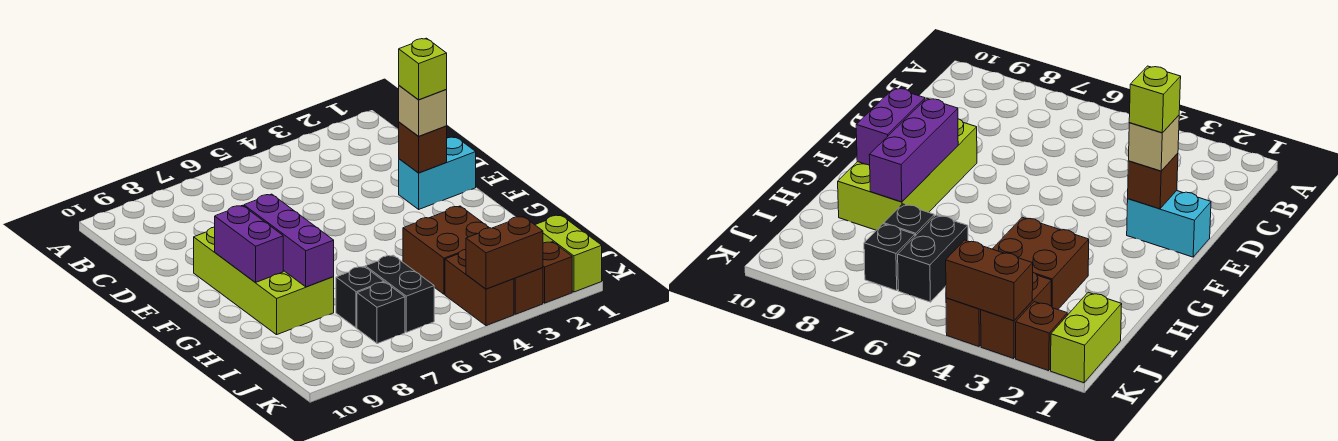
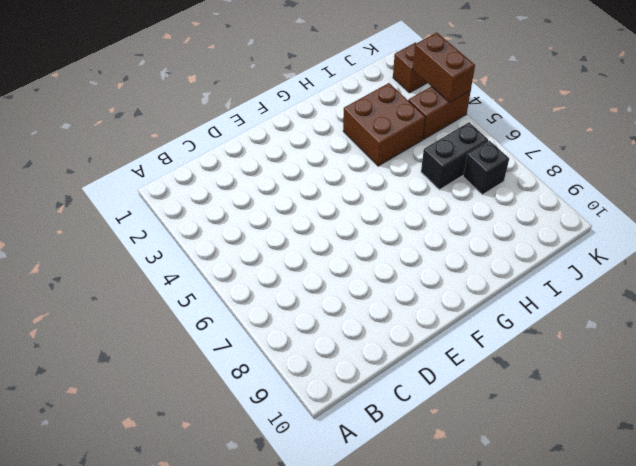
none -> cyan brick E1:E2 level 1
none -> lime brick E8:H9 level 1
none -> black brick I7 level 1

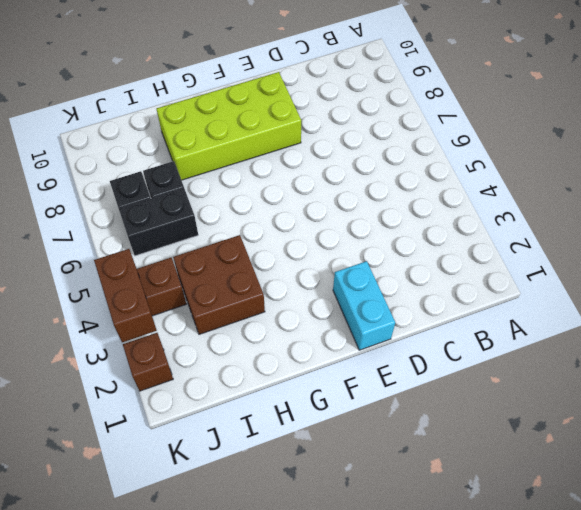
none -> lime brick J1:K1 level 1
none -> brown brick J3:K3 level 1
none -> brown brick E2 level 2

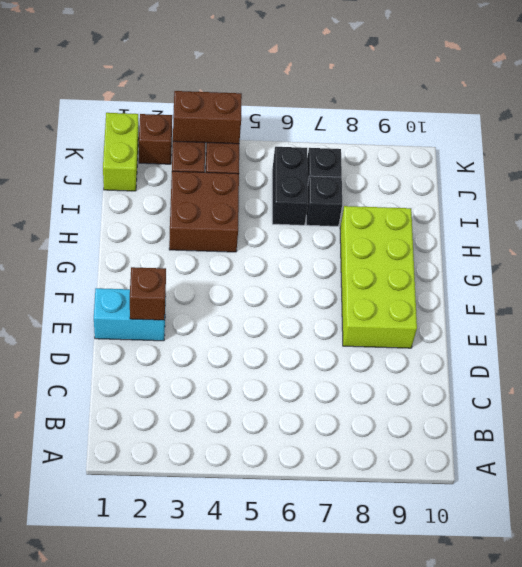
none -> purple brick F8:H8 level 2
none -> purple brick F9:G9 level 2
none -> tan brick E2 level 3

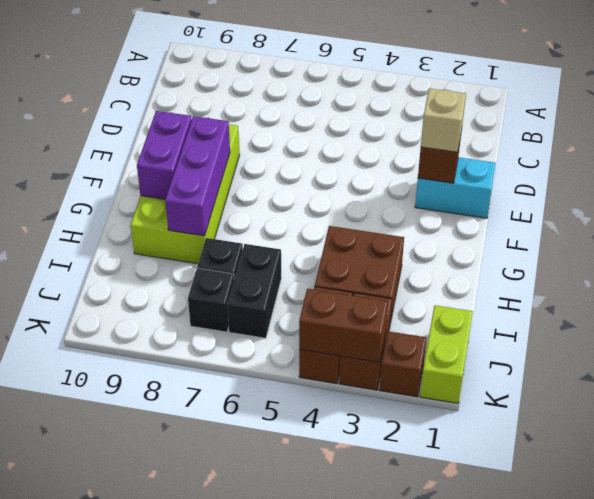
none -> lime brick E2 level 4

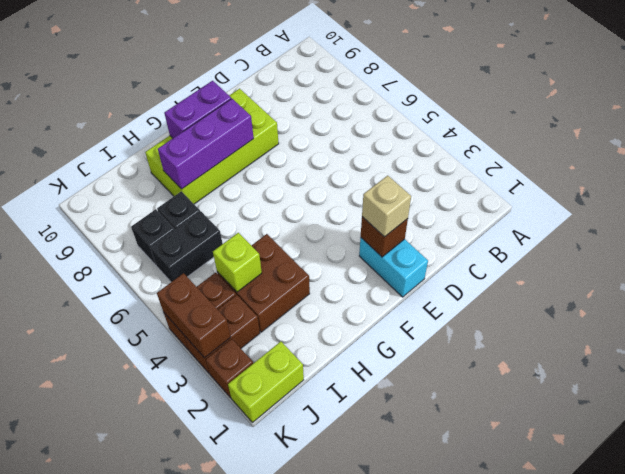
lime brick I4 level 2 -> lime brick E2 level 4

